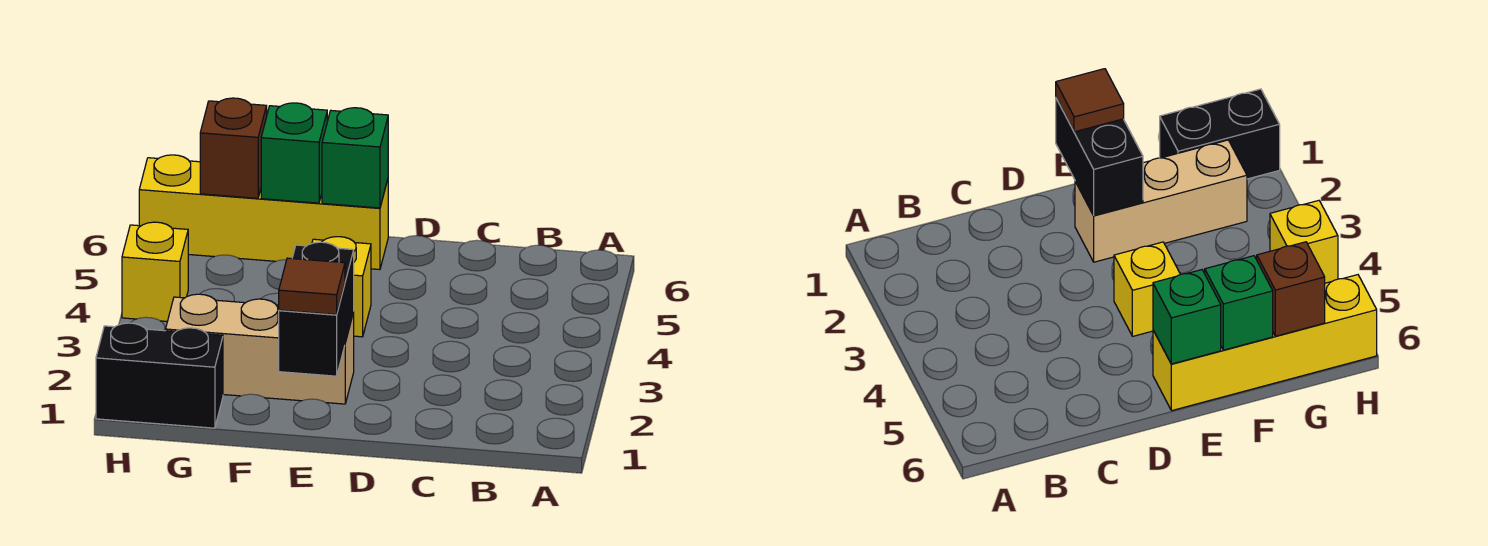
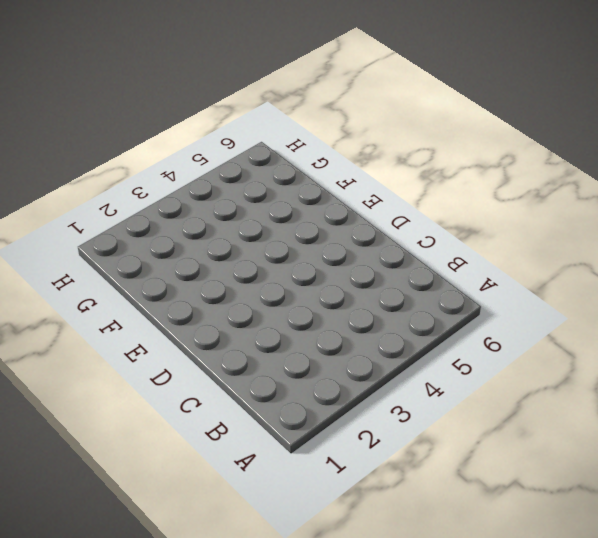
none -> tan brick E2:G2 level 1
none -> yellow brick E4 level 1

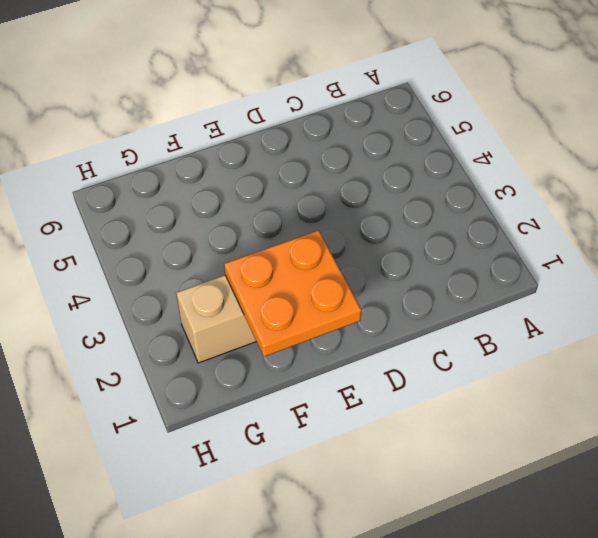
orange plate E1:F2 level 2 -> black brick E1:E2 level 2
none -> yellow brick E4 level 1
none -> yellow brick E6:H6 level 1

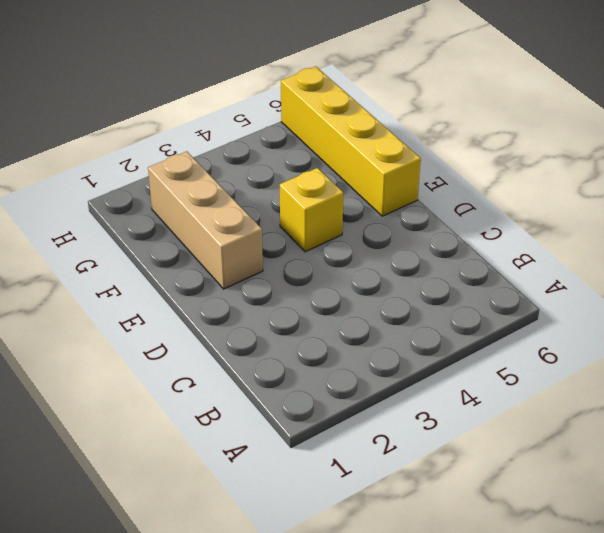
none -> black brick G1:H1 level 1
none -> yellow brick H4 level 1

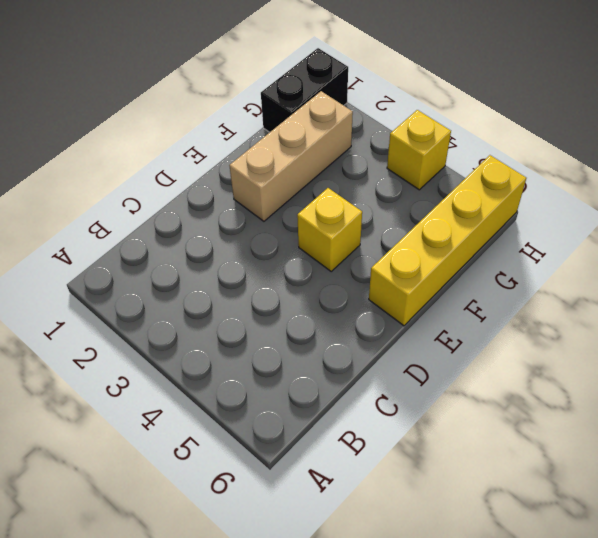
none -> black brick E1:E2 level 2
none -> green brick E6 level 2

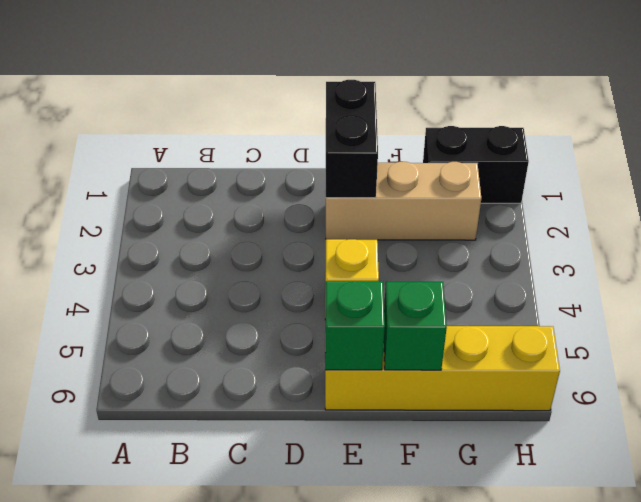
none -> yellow brick H4 level 1
none -> brown brick G6 level 2

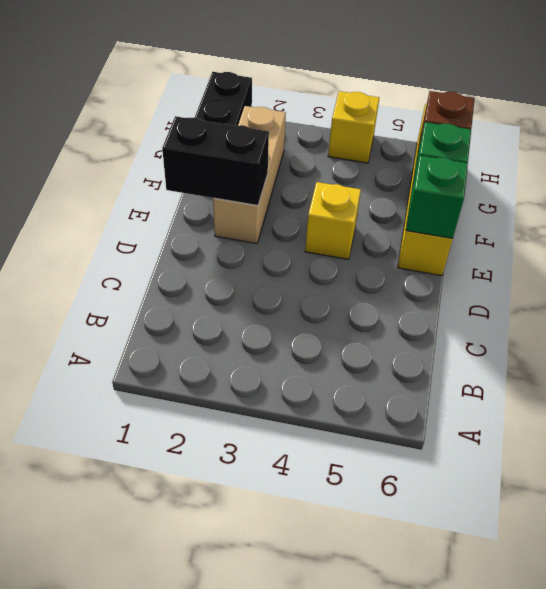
none -> brown tile E1 level 3

